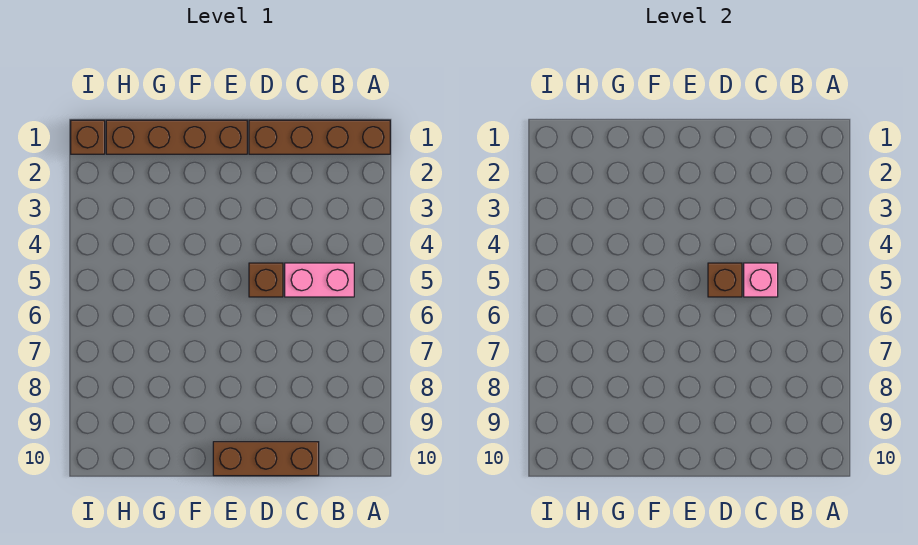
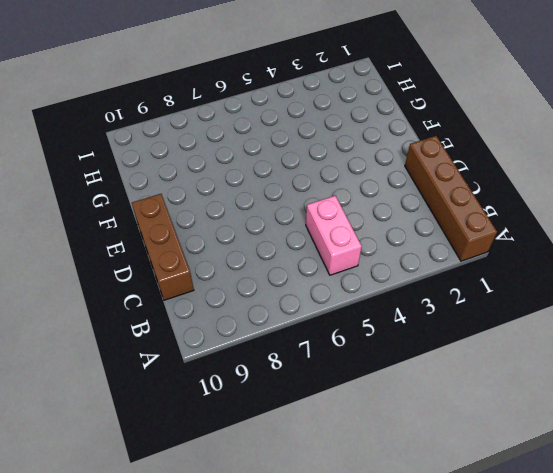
none -> brown brick D5 level 1
none -> brown brick E1:H1 level 1

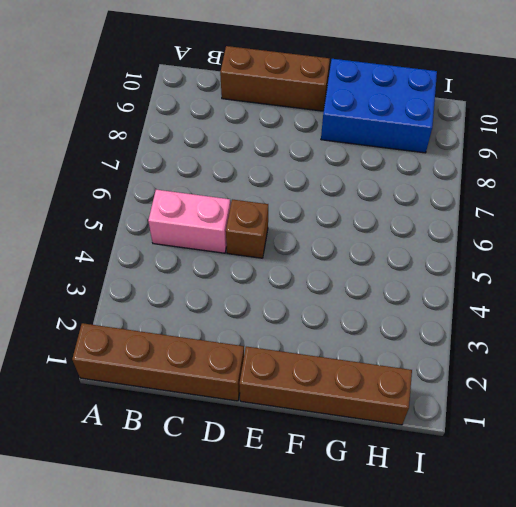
blue brick F9:H10 level 1 -> none
none -> brown brick I1 level 1
none -> pink brick C5 level 2

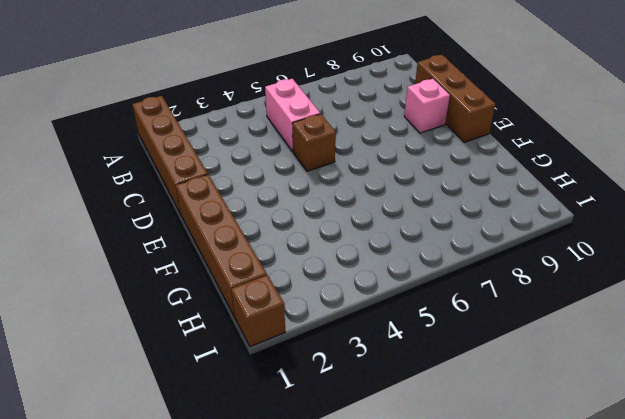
pink brick D9 level 1 -> pink brick C5 level 2
none -> brown brick D5 level 2

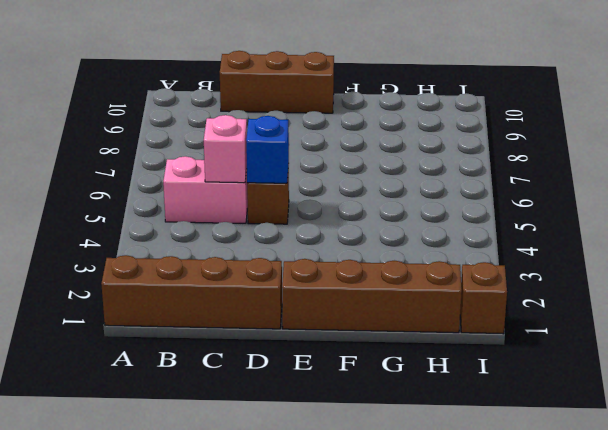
blue brick D5 level 2 -> brown brick D5 level 2

